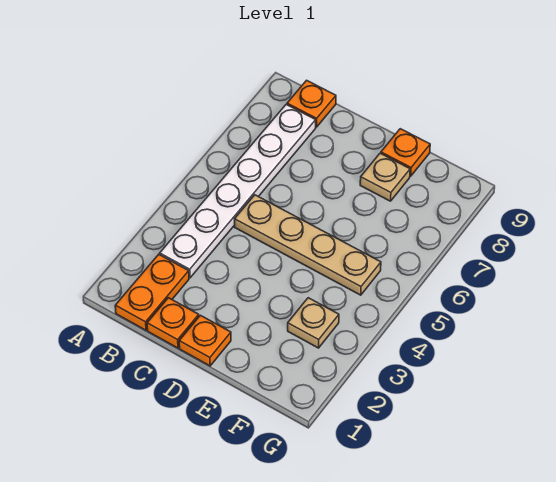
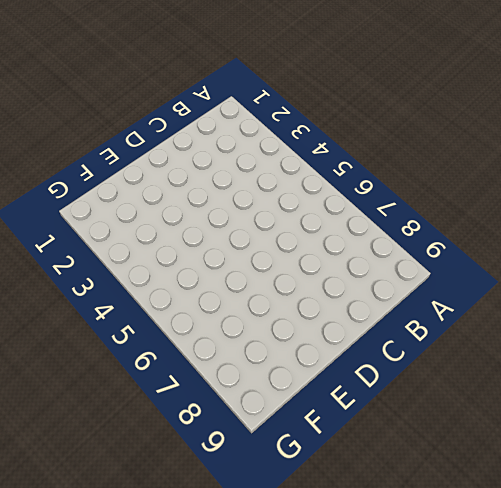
none -> orange plate B1:B2 level 1
none -> white plate B3:B8 level 1

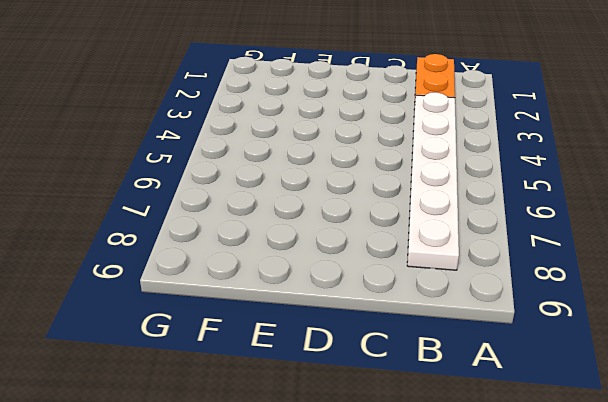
none -> orange plate B9 level 1
none -> orange plate C1 level 1

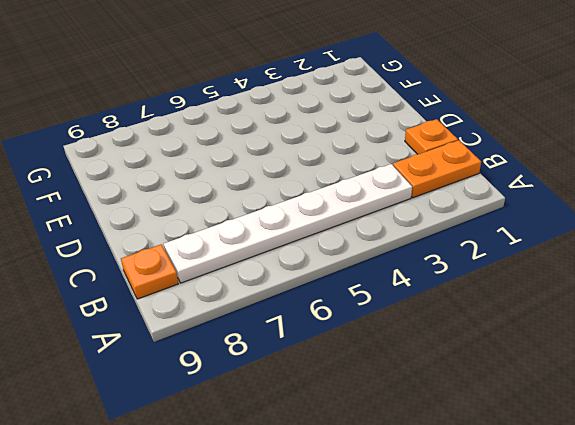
none -> tan plate C5:F5 level 1
none -> orange plate D1 level 1

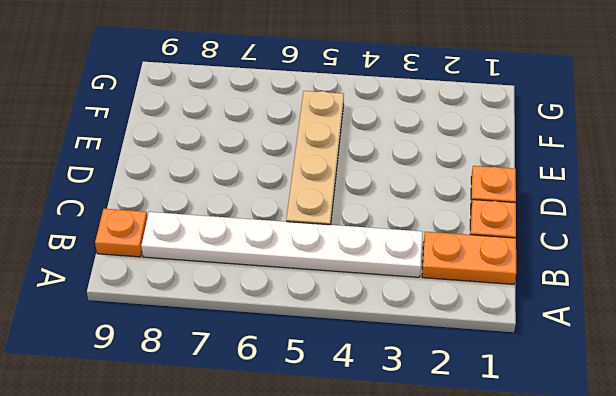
none -> tan plate E8 level 1
none -> orange plate E9 level 1

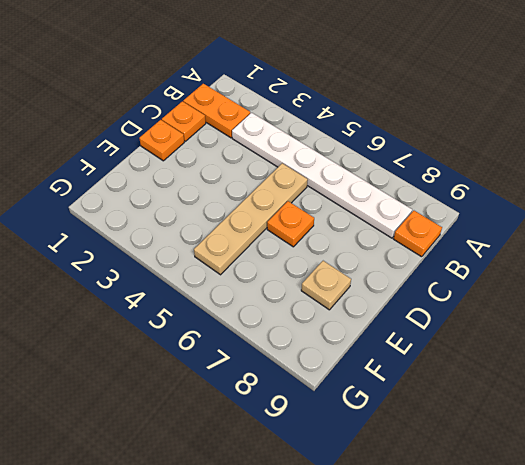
orange plate D6 level 1 -> orange plate E9 level 1
none -> tan plate F3 level 1

